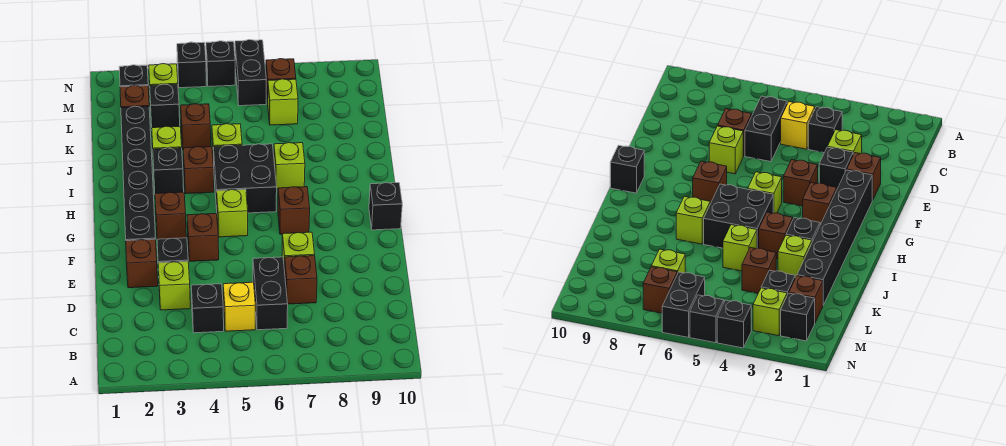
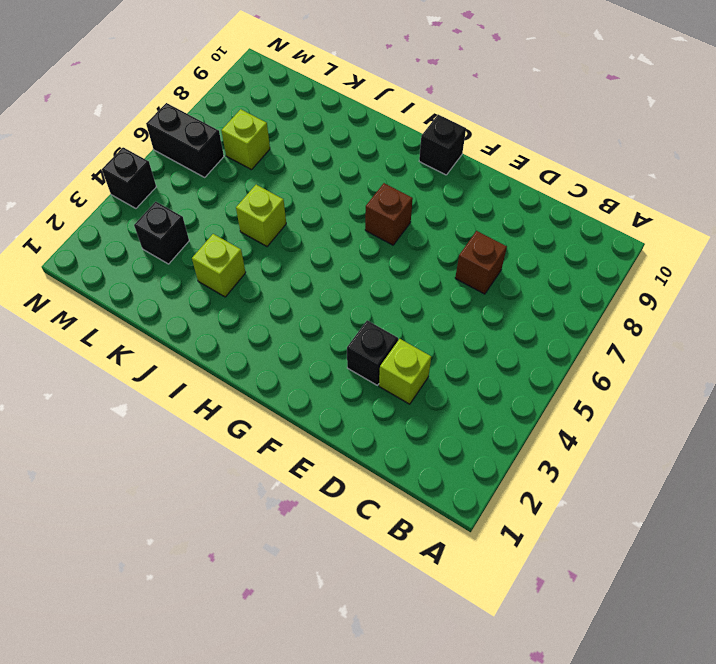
none -> black brick C4 level 1
none -> yellow brick C5 level 1
none -> black brick C6:D6 level 1
none -> brown brick E2 level 1

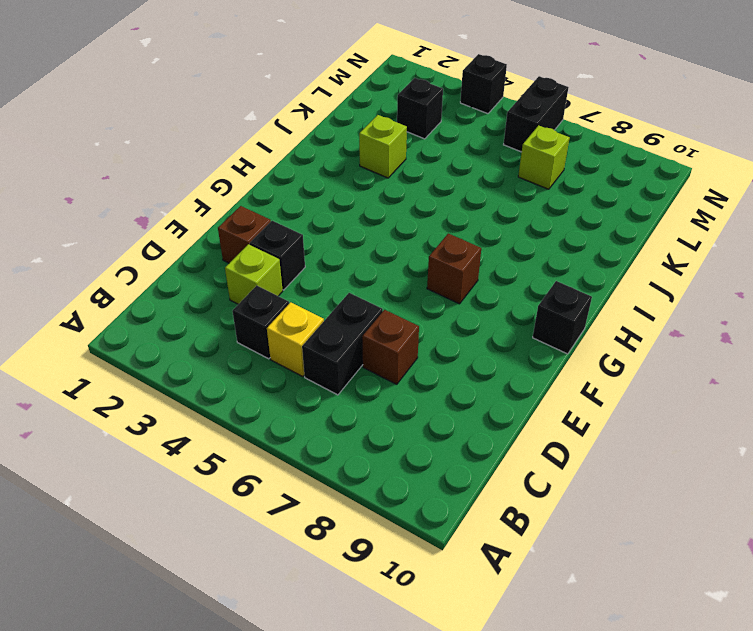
none -> lime brick E7 level 1
none -> black brick F2:K2 level 1
none -> brown brick F4 level 1
none -> brown brick G3 level 1

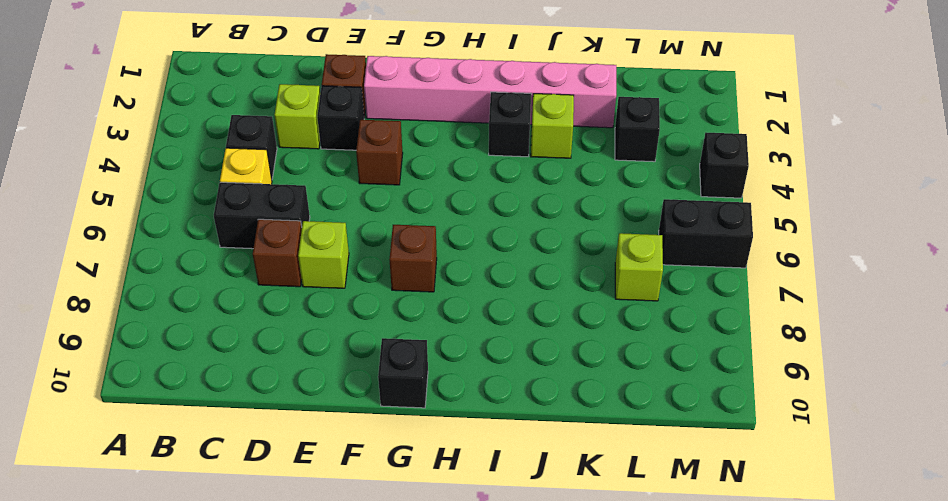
pink brick F2:K2 level 1 -> black brick F2:K2 level 1
none -> brown brick G3 level 1
none -> lime brick G5 level 1
none -> black brick H5:I6 level 1
none -> brown brick I4 level 1

